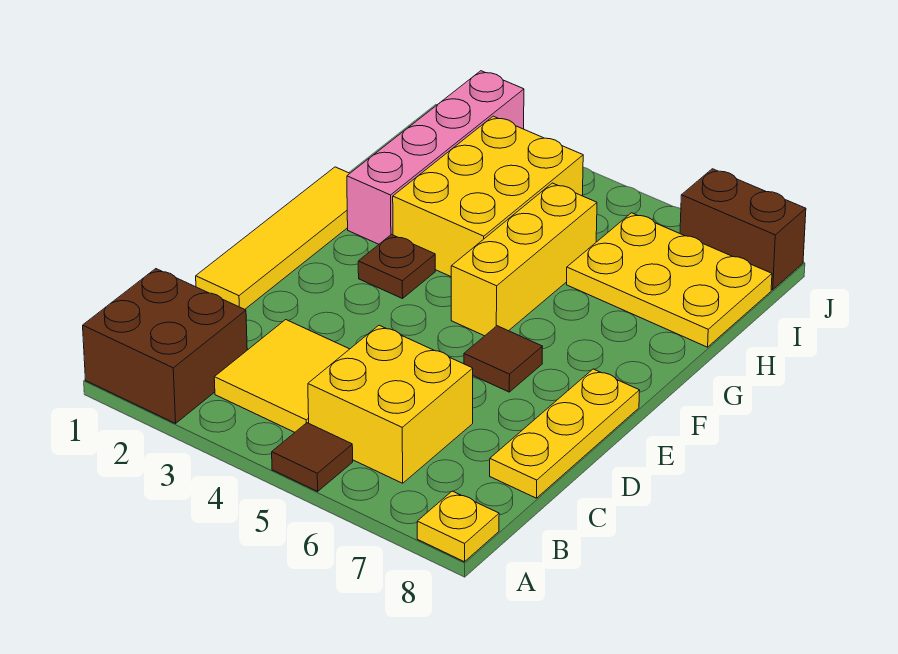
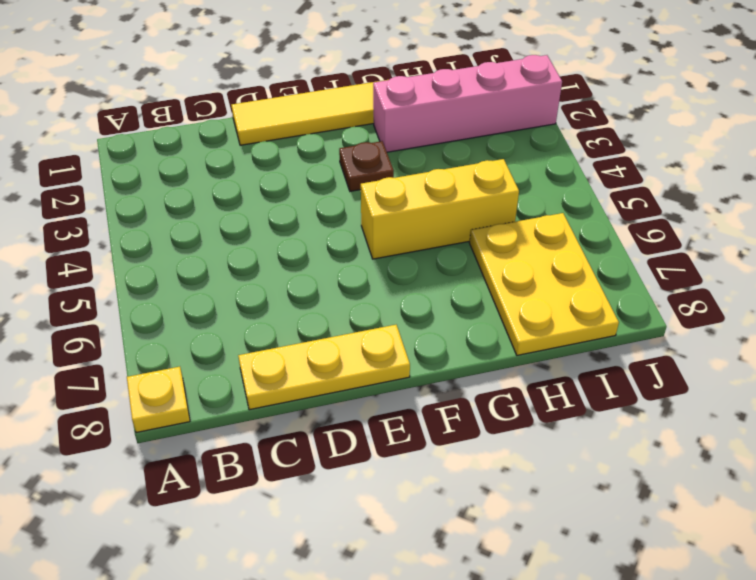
none -> brown brick A1:B2 level 1
none -> brown tile A5 level 1
none -> yellow tile B3:C4 level 1

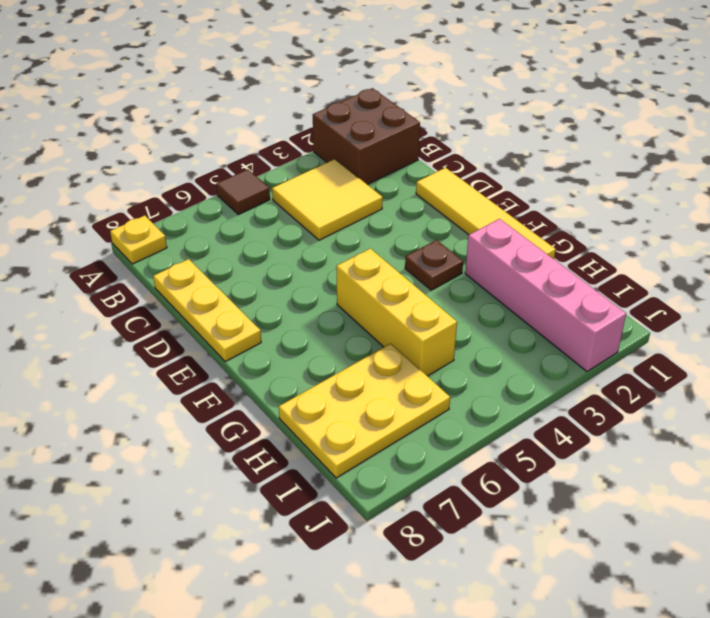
none -> yellow brick B5:C6 level 1
none -> brown tile E6 level 1
none -> yellow brick G3:I4 level 1

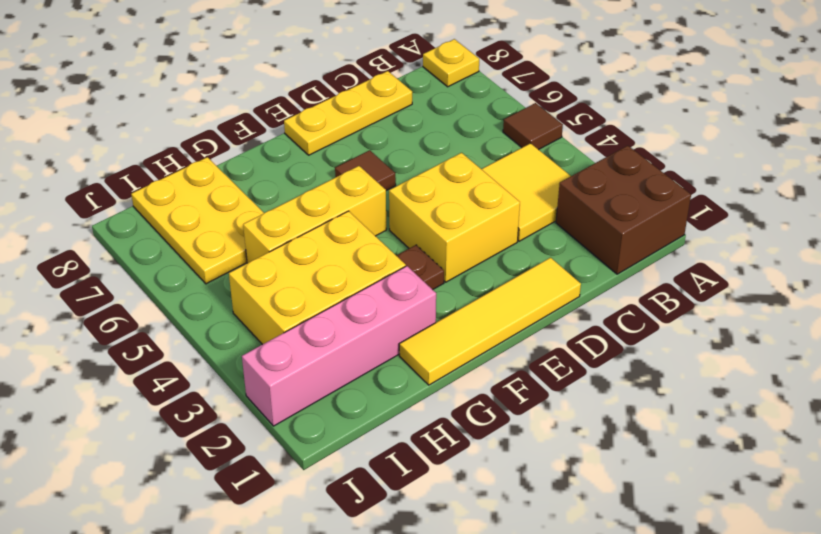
yellow brick D3:E4 level 1 -> yellow brick B5:C6 level 1
none -> brown brick J7:J8 level 1

